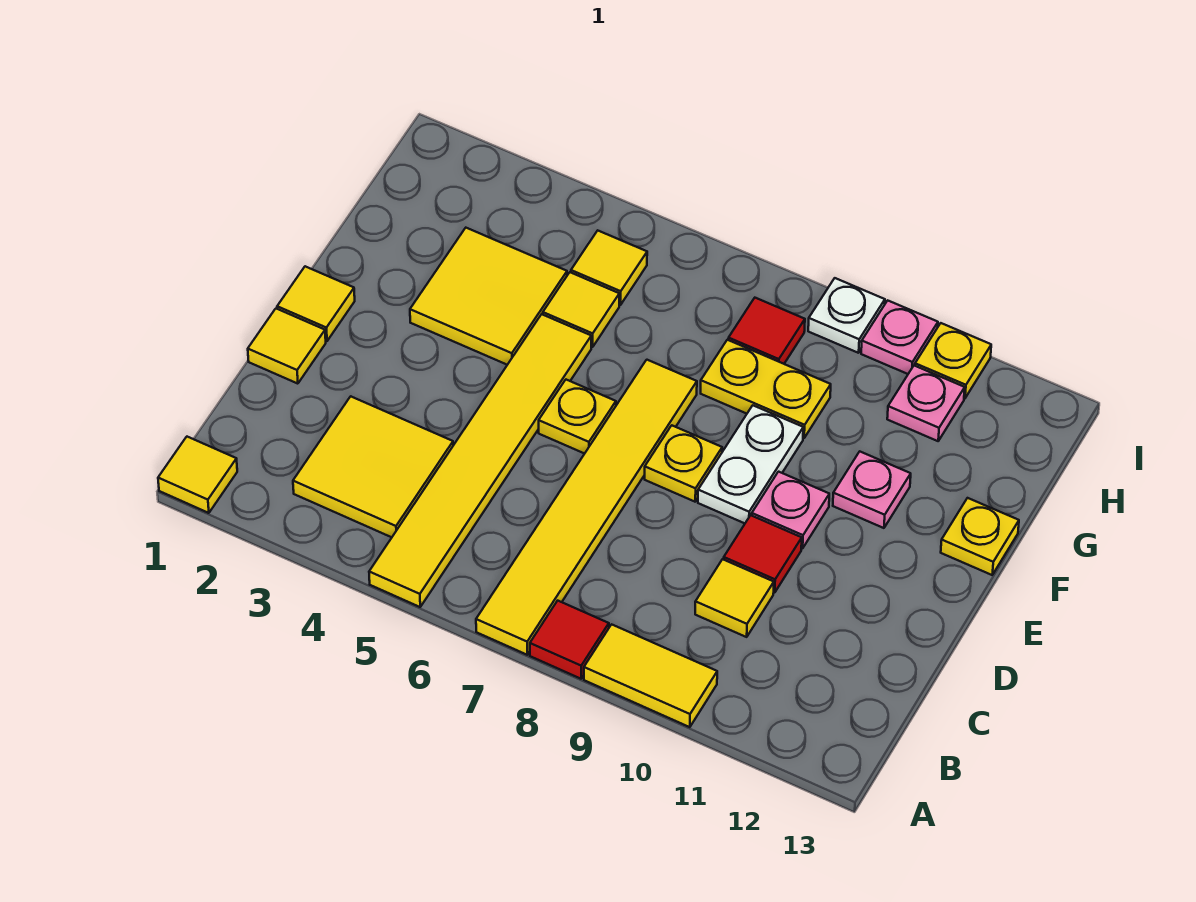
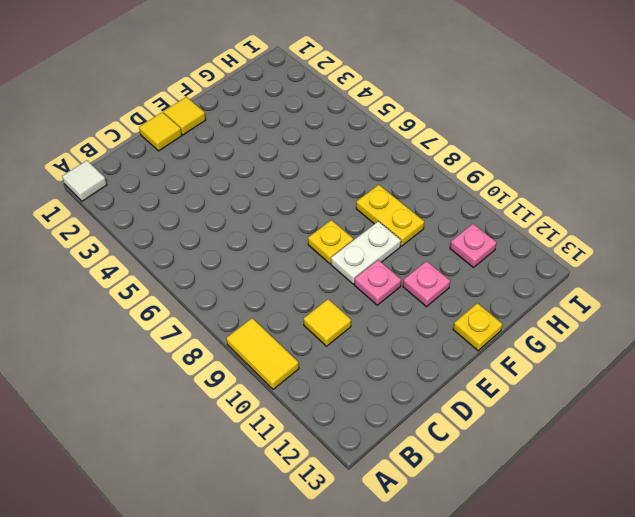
white tile A1 level 1 -> yellow tile A1 level 1
none -> yellow tile A5:F5 level 1
none -> yellow tile A7:F7 level 1
none -> red tile A8 level 1

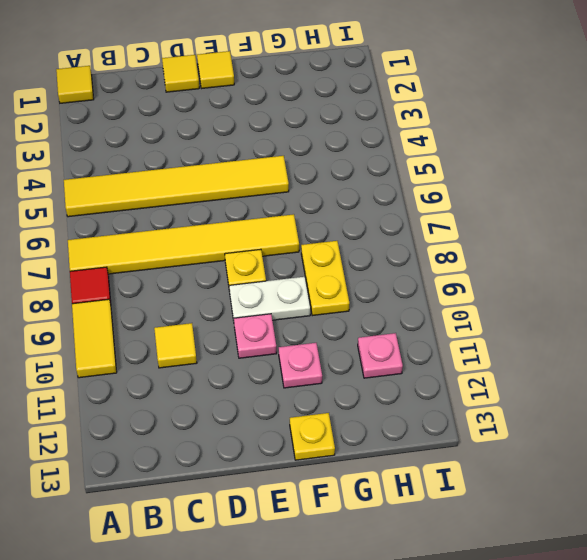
none -> yellow tile B3:C4 level 1
none -> red tile D10 level 1
none -> yellow plate E6 level 1

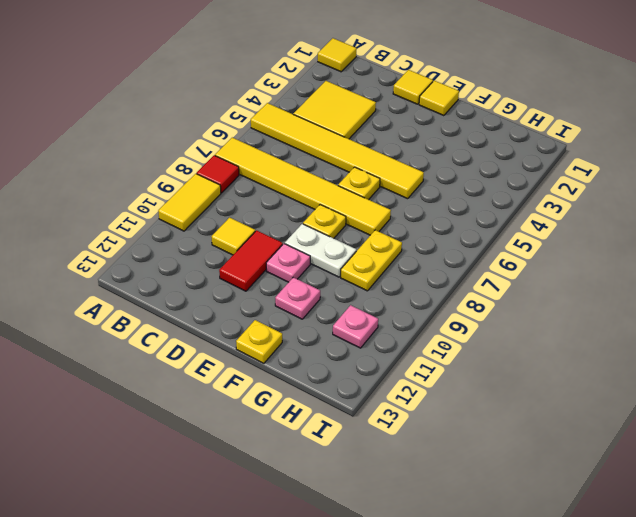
red tile D10:D11 level 1 -> red tile D10 level 1
none -> yellow tile F3:G4 level 1
none -> yellow tile G5 level 1
none -> yellow tile H5 level 1

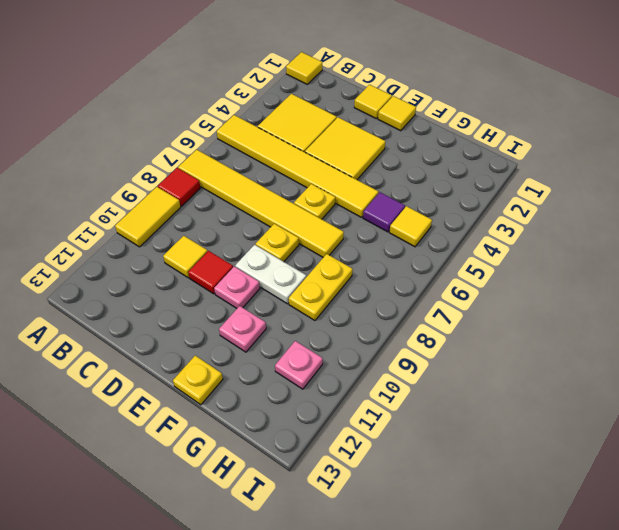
yellow tile D3:E4 level 1 -> yellow tile F3:G4 level 1
purple tile G5 level 1 -> yellow tile G5 level 1
none -> red tile H8 level 1
none -> white plate I9 level 1
none -> pink plate I10 level 1

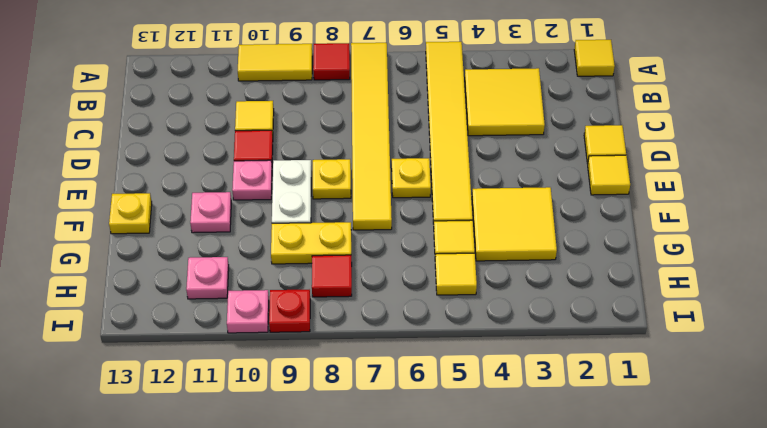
red plate I9 level 1 -> white plate I9 level 1
none -> yellow plate I11 level 1

